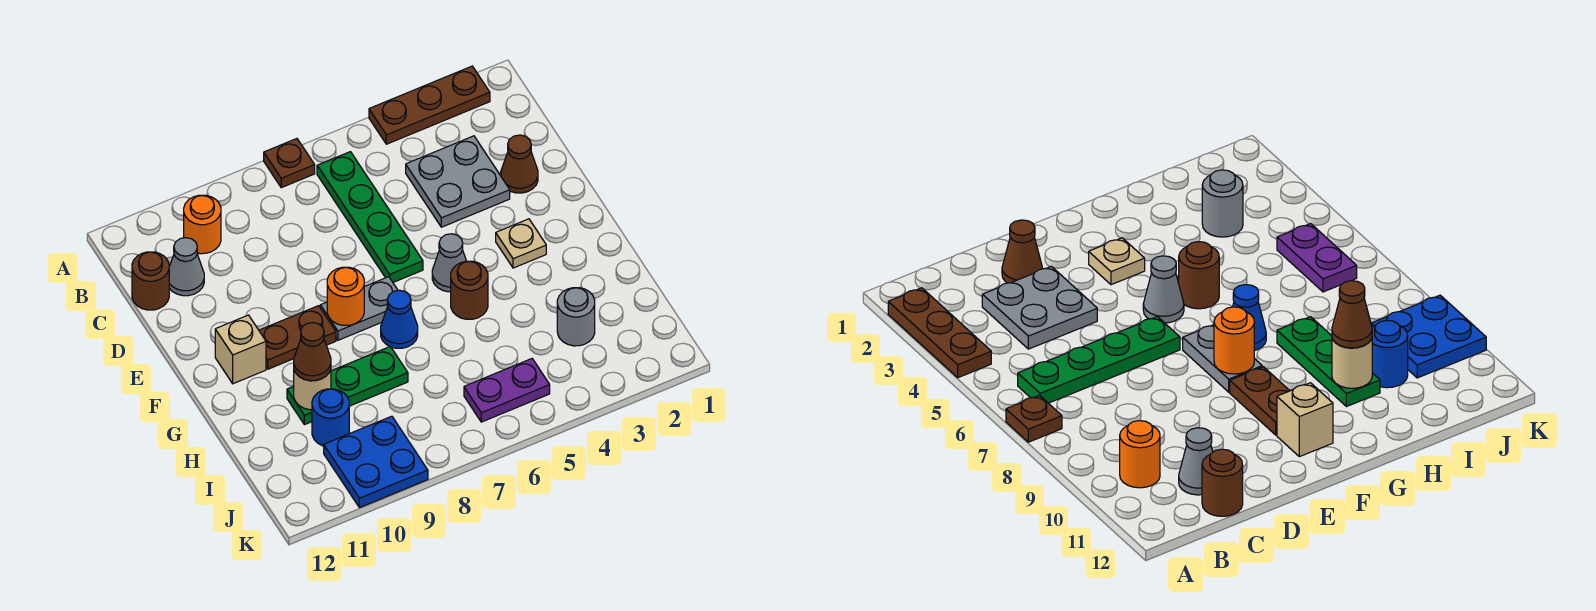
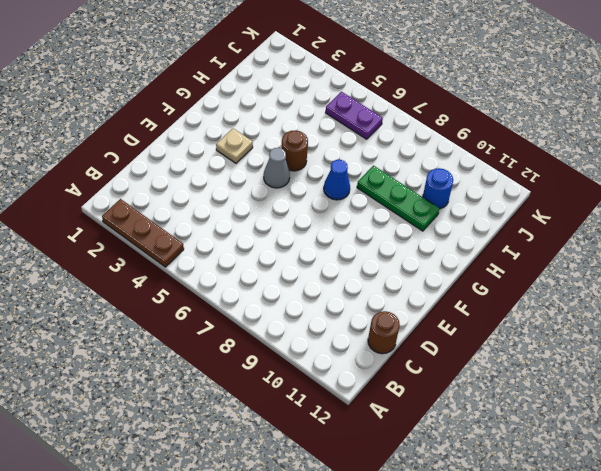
none -> brown plate A7 level 1
none -> green plate B6:E6 level 1
none -> orange round brick B10 level 1

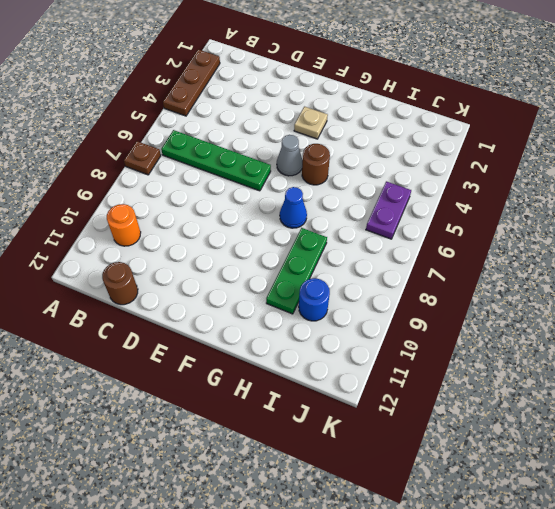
none -> grey plate C3:D4 level 1
none -> grey cone C11 level 1
none -> brown cone D2 level 1

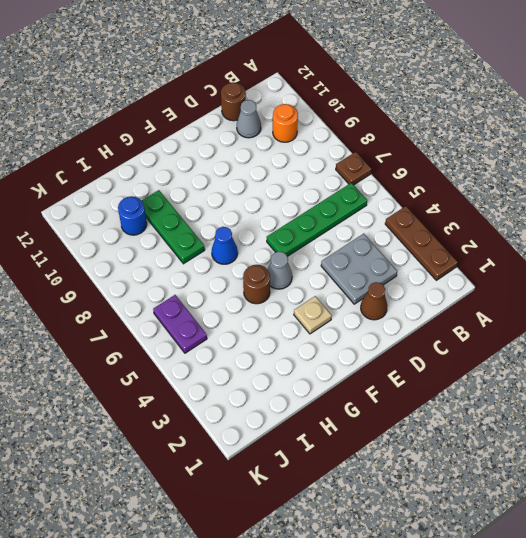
none -> grey plate F7:F8 level 1
none -> brown plate F9:F10 level 1
none -> tan brick F11 level 1

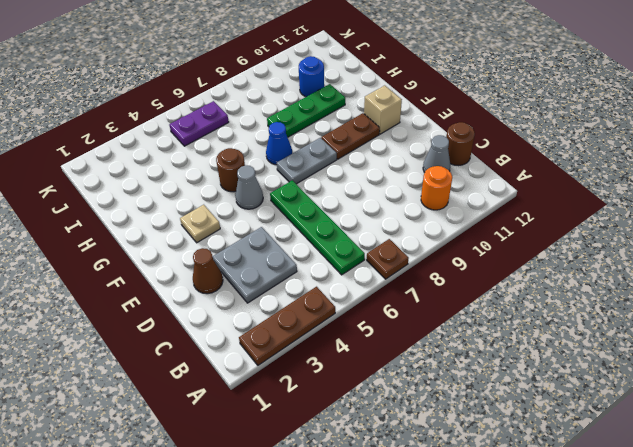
none -> grey round brick I3 level 1
none -> blue plate J9:K10 level 1
none -> orange round brick F8 level 2

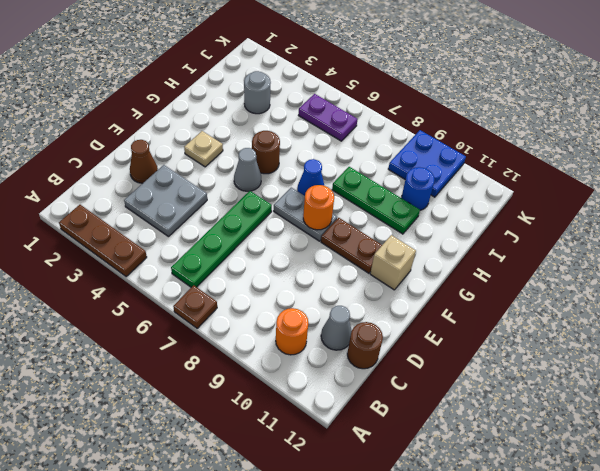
none -> tan round brick H10 level 2
none -> brown cone H10 level 3

